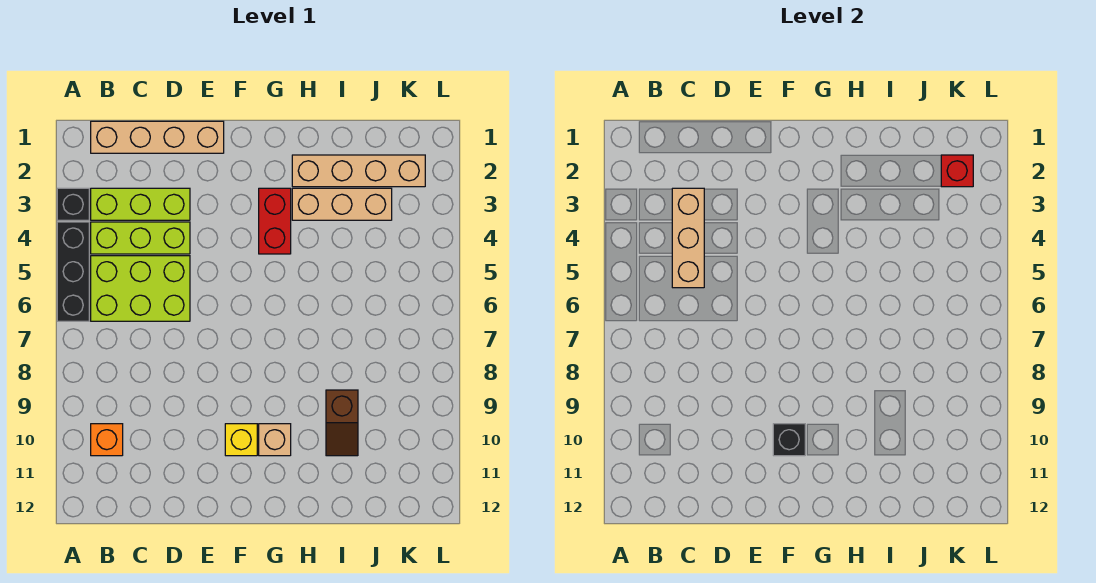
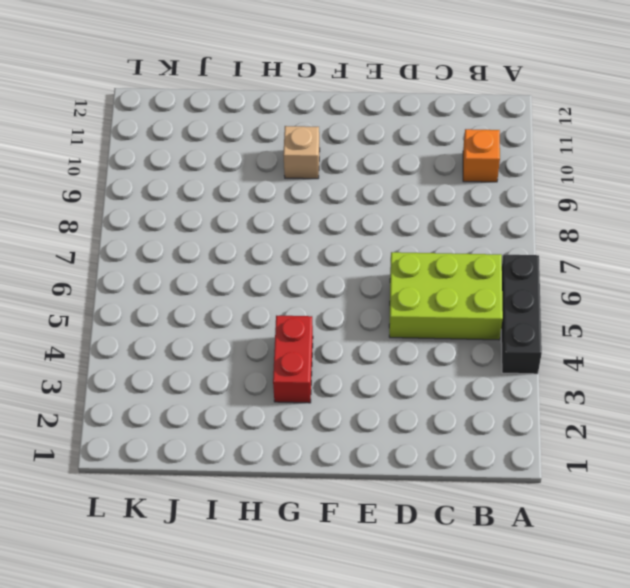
none -> black brick A3 level 1
none -> tan brick B1:E1 level 1
none -> lime brick B3:D3 level 1

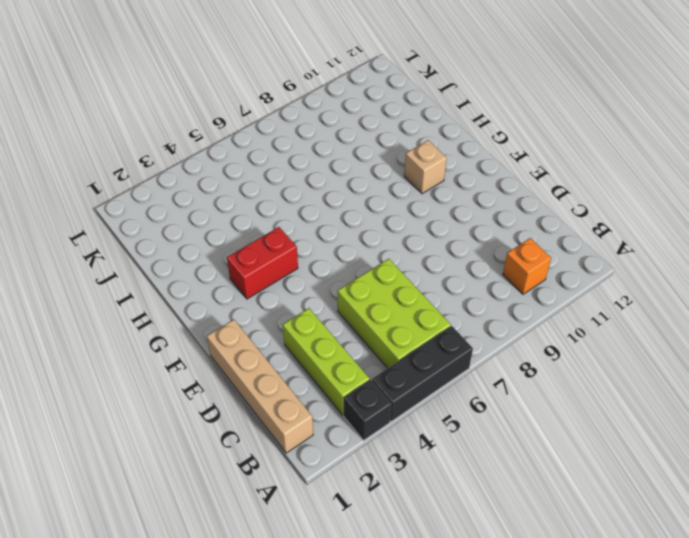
none -> lime brick B4:D4 level 1
none -> yellow brick F10 level 1
none -> tan brick H2:K2 level 1

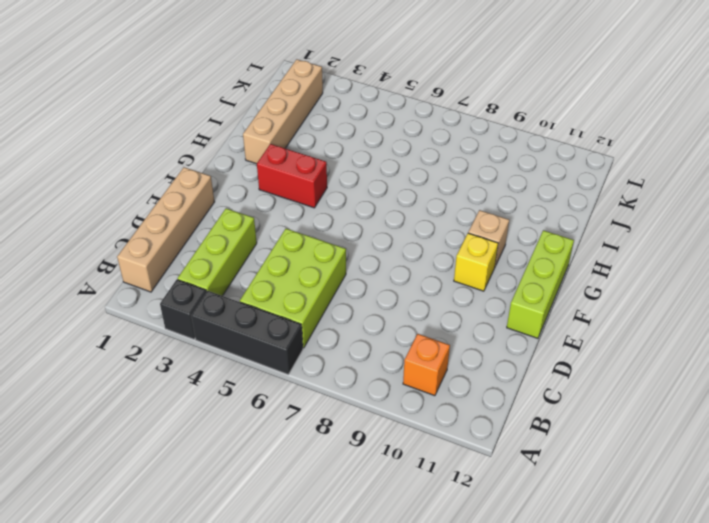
lime brick E12:G12 level 1 -> lime brick B4:D4 level 1
none -> tan brick H3:J3 level 1
none -> brown slope I9:I10 level 1 top 9
none -> tan brick C3:C5 level 2

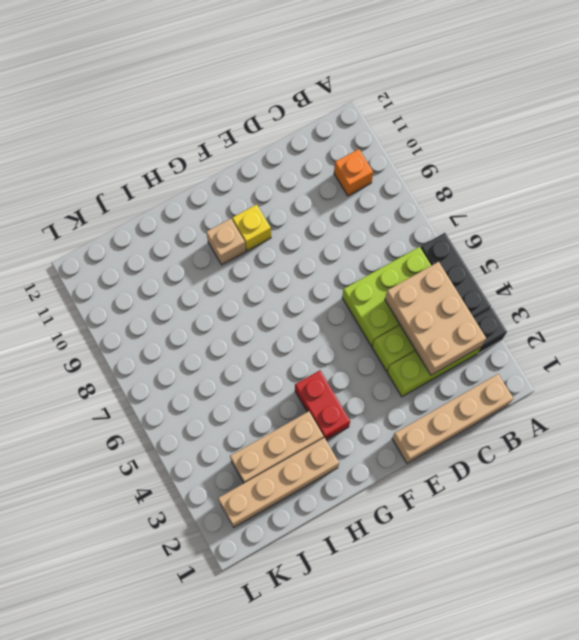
tan brick B3:C5 level 2 -> tan brick C3:C5 level 2
none -> brown slope I9:I10 level 1 top 9
none -> black brick F10 level 2
none -> red brick K2 level 2

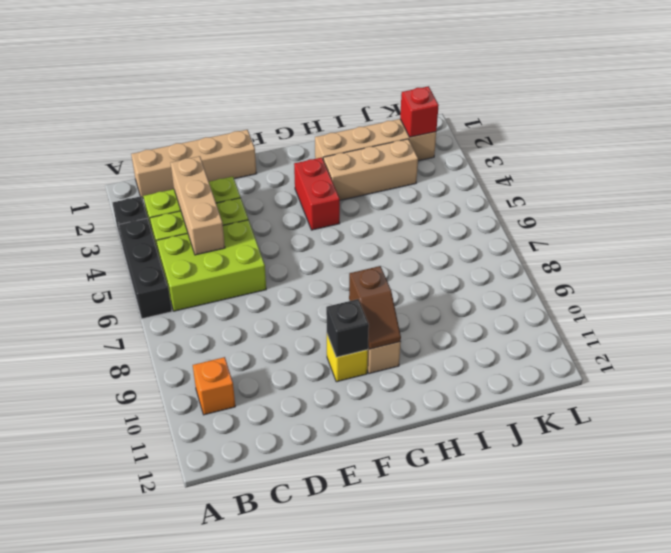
brown slope G9:G10 level 2 top 9 -> brown slope I9:I10 level 1 top 9

